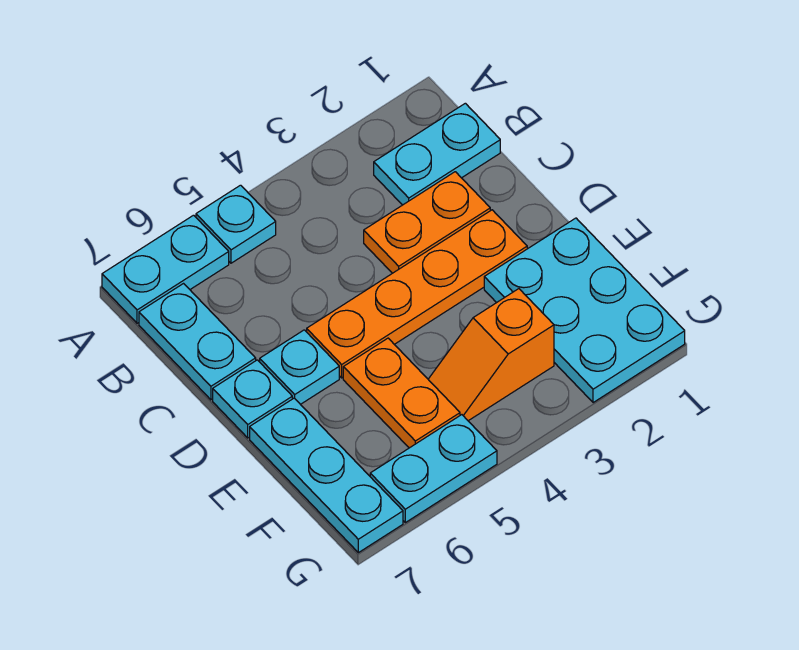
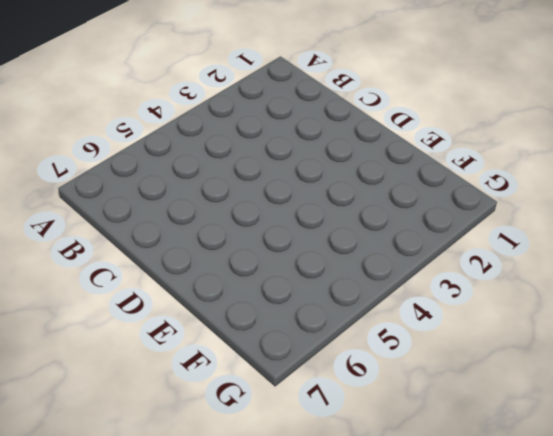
none -> cyan plate A5 level 1
none -> cyan plate A6:A7 level 1
none -> cyan plate B1:B2 level 1

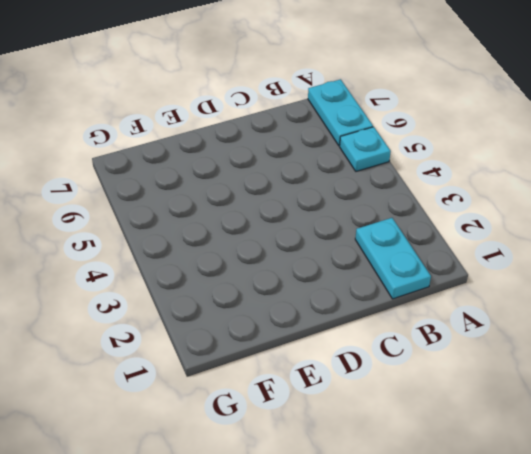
none -> cyan plate B7:C7 level 1
none -> orange plate C2:C3 level 1
none -> orange plate D2:D5 level 1

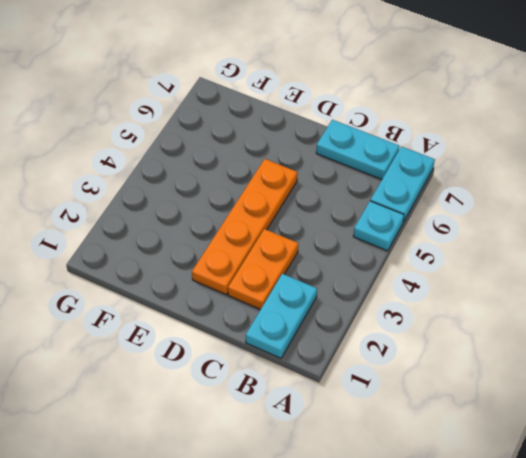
none -> cyan plate D6 level 1
none -> cyan plate D7 level 1
none -> cyan plate E1:G2 level 1

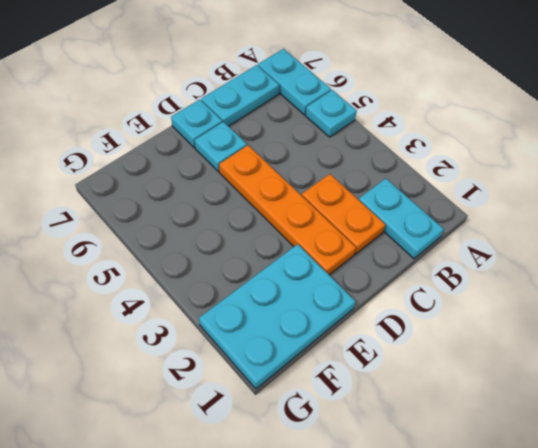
none -> orange plate E5:F5 level 1
none -> cyan plate E7:G7 level 1
none -> orange slope F3:F4 level 1 top 3

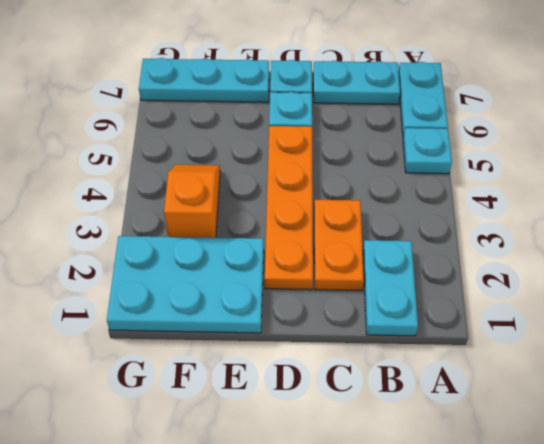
none -> orange plate E5:F5 level 1
none -> cyan plate G5:G6 level 1

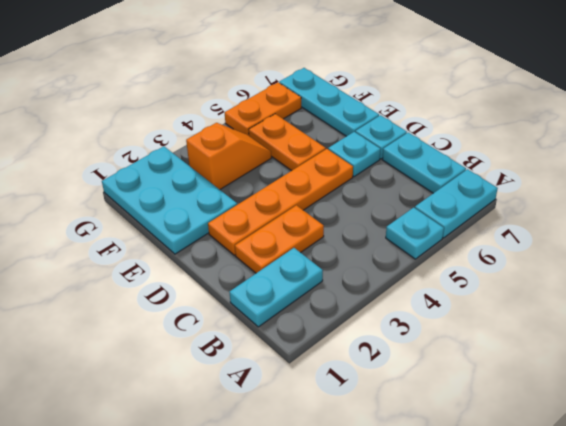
orange plate G5:G6 level 1 -> cyan plate G5:G6 level 1

